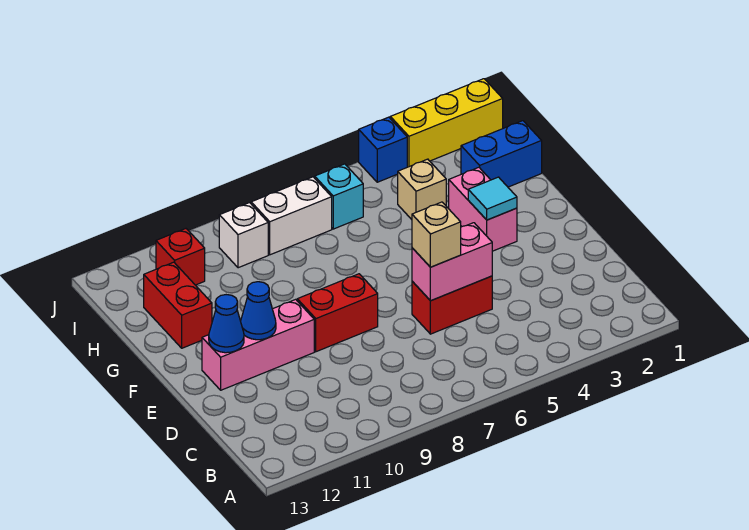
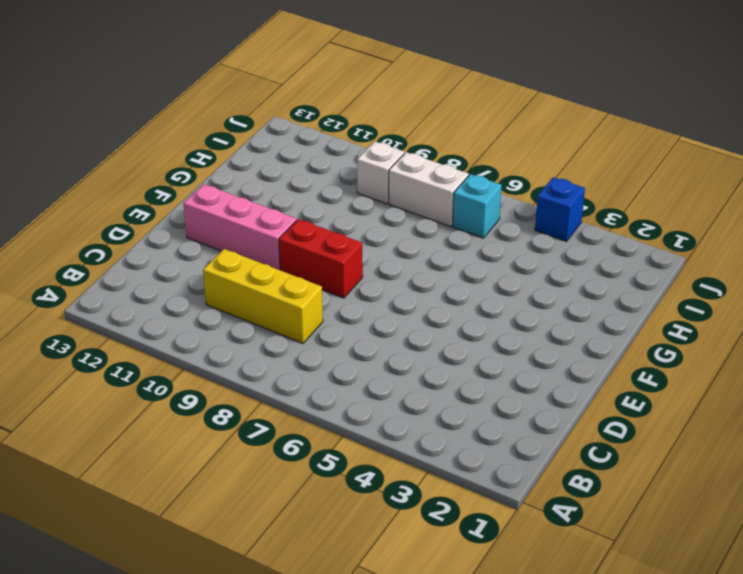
yellow brick C8:C10 level 1 -> yellow brick J1:J3 level 1
none -> red brick D5:D6 level 1
none -> pink brick F3:G3 level 1
none -> red brick G12:H12 level 1

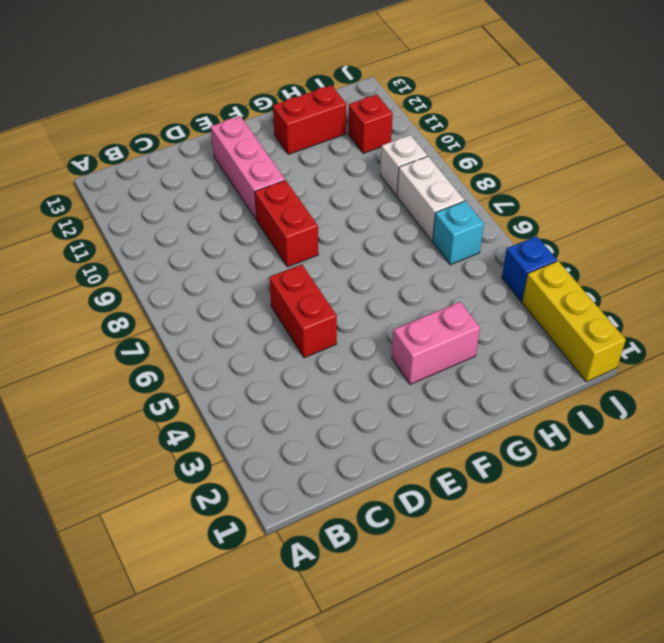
none -> blue brick H1:H2 level 1
none -> tan brick H4 level 1
none -> pink brick D5:D6 level 2

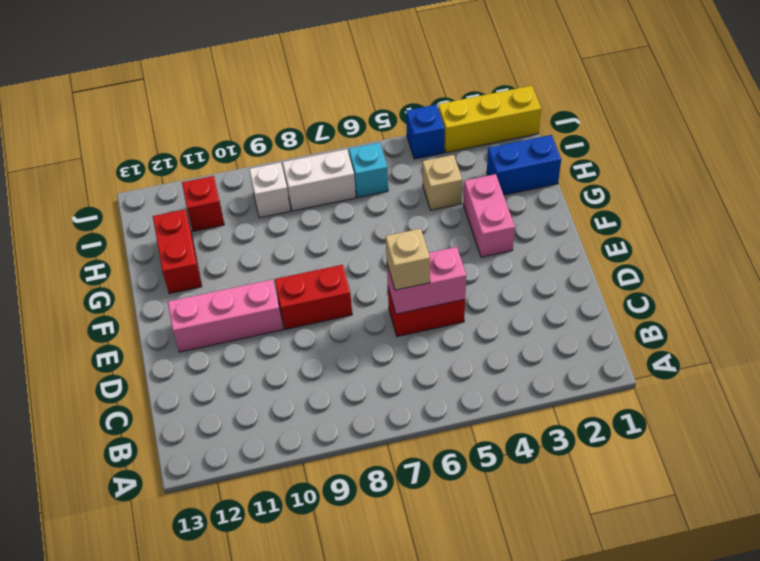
none -> blue cone E11 level 2
none -> blue cone E12 level 2
none -> cyan tile F3 level 2

